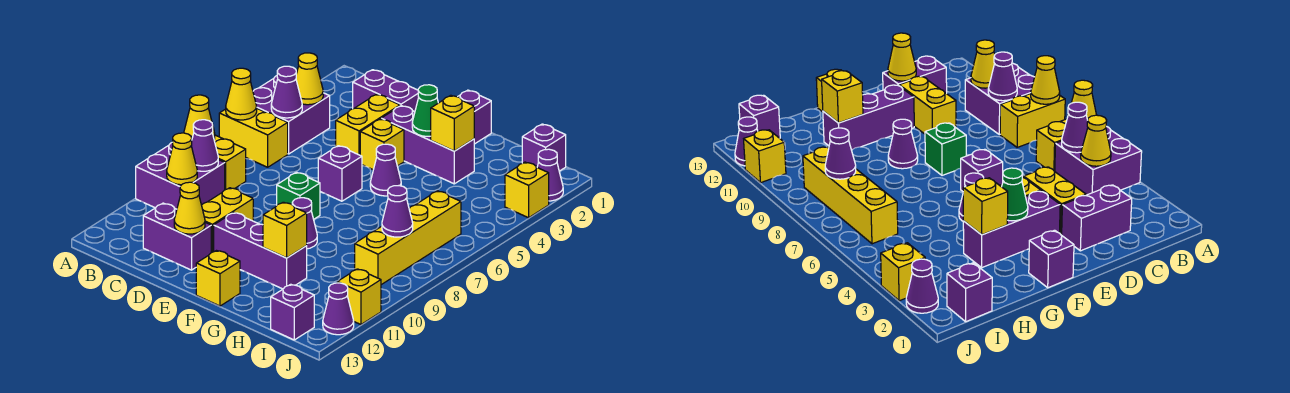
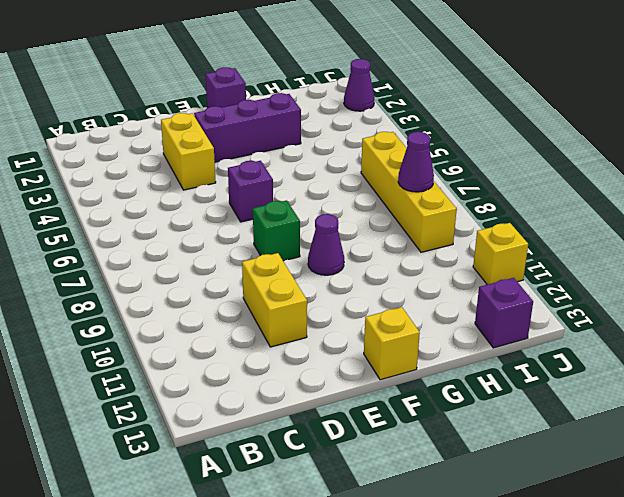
none -> purple brick A4:B5 level 1
none -> yellow brick A6:B6 level 1
none -> yellow brick A8:B8 level 1
none -> purple brick A9:B10 level 1

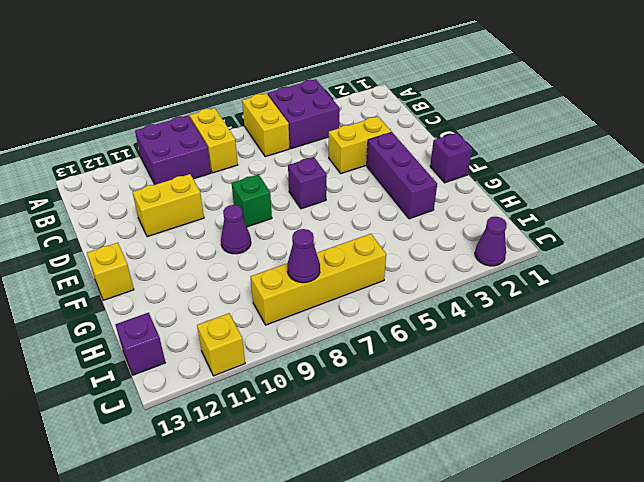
none -> purple brick C2:D2 level 1
none -> purple brick C12:D12 level 1
none -> yellow brick E4 level 1
none -> purple brick E11:G11 level 1

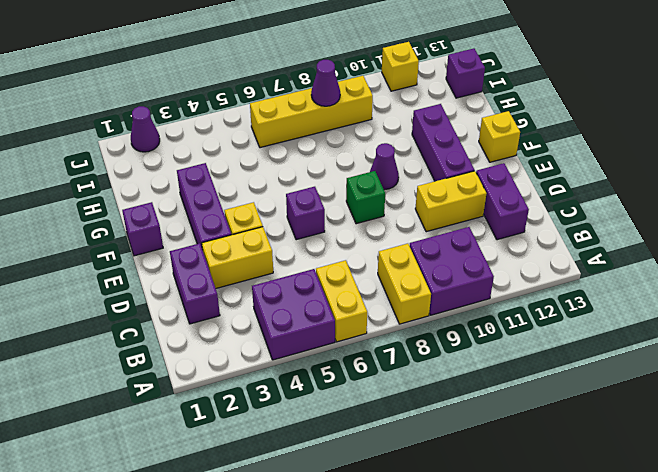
none -> purple cone F5 level 1
none -> purple brick I1 level 1
none -> yellow brick J3 level 1
none -> purple cone J12 level 1

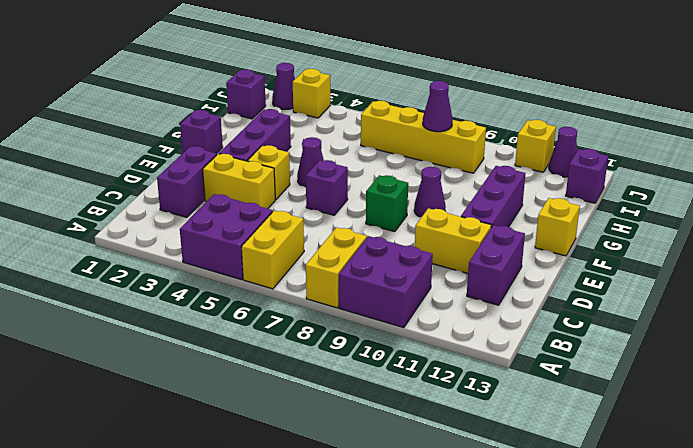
none -> yellow cone A6 level 2
none -> yellow cone A8 level 2
none -> yellow cone B4 level 2
none -> purple cone B5 level 2

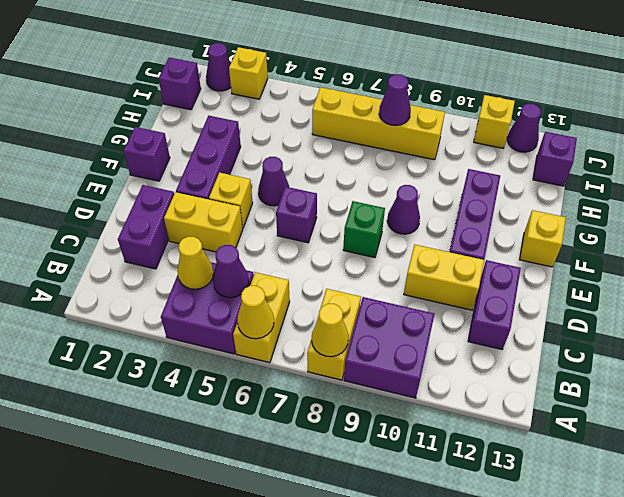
none -> purple cone B9 level 2
none -> yellow cone B10 level 2
none -> yellow cone D12 level 2
none -> green cone F3 level 2

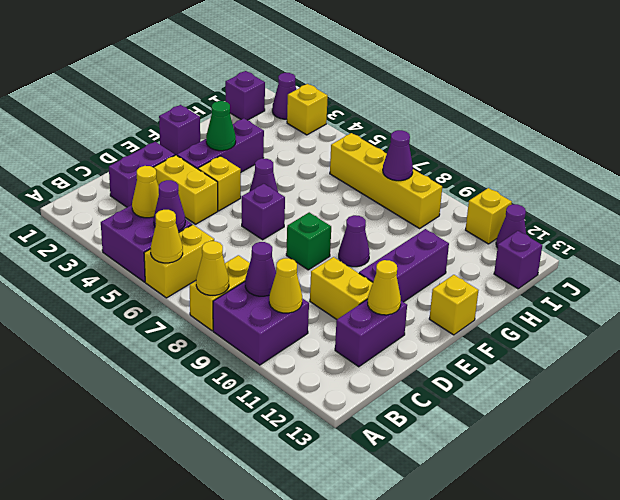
none -> yellow brick G3 level 2
none -> yellow brick G11 level 2

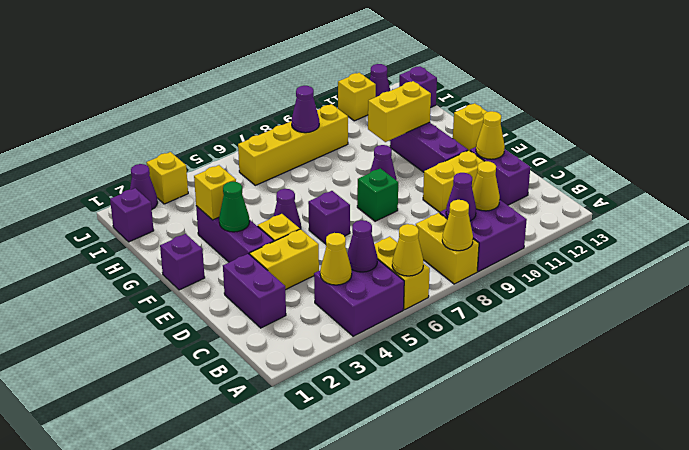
yellow brick G10:G11 level 2 -> yellow brick G11 level 2

